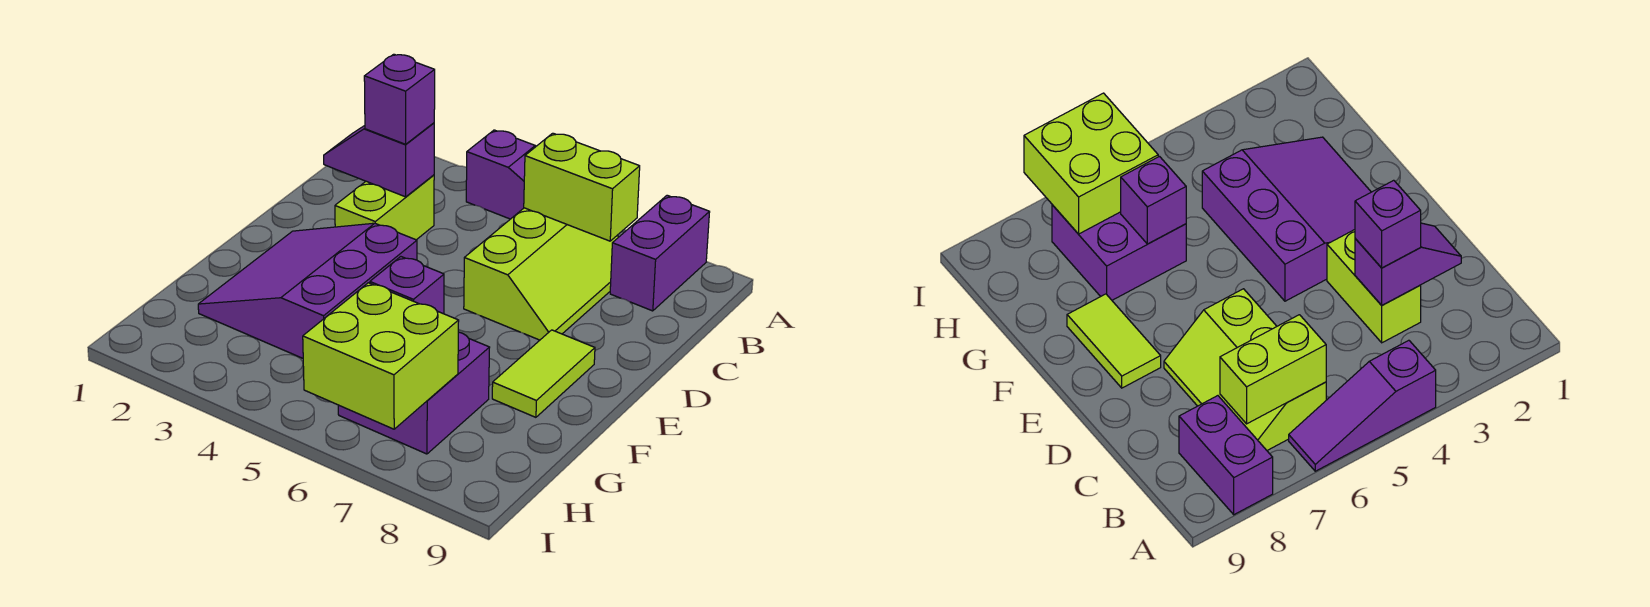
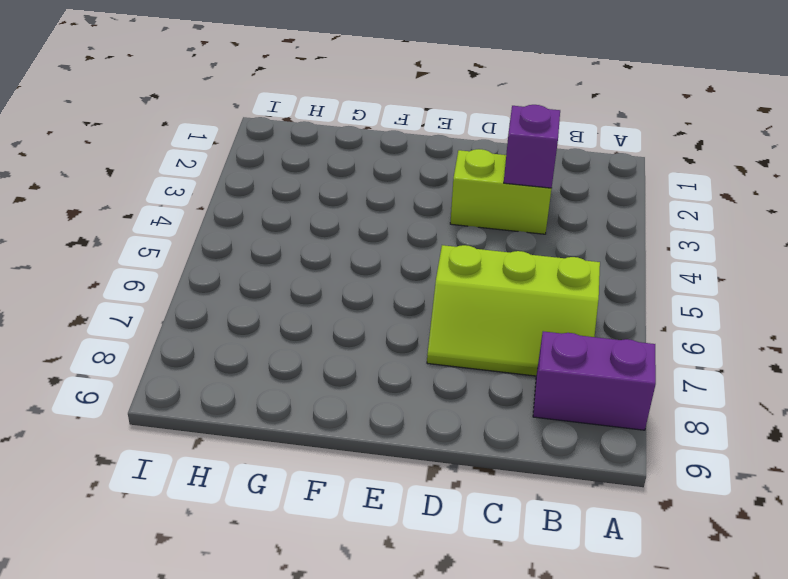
none -> purple slope A4:A6 level 1 top 4
none -> purple slope E2:G4 level 1 top 4
none -> lime tile E8:F8 level 1

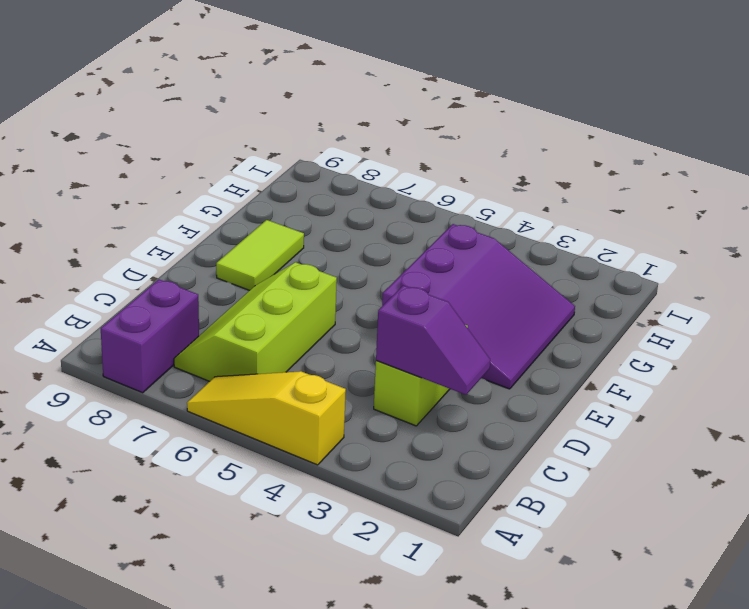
yellow slope A4:A6 level 1 top 4 -> purple slope A4:A6 level 1 top 4
none -> purple brick G6:H7 level 1
none -> lime brick B6:B7 level 2
none -> purple brick G6 level 2

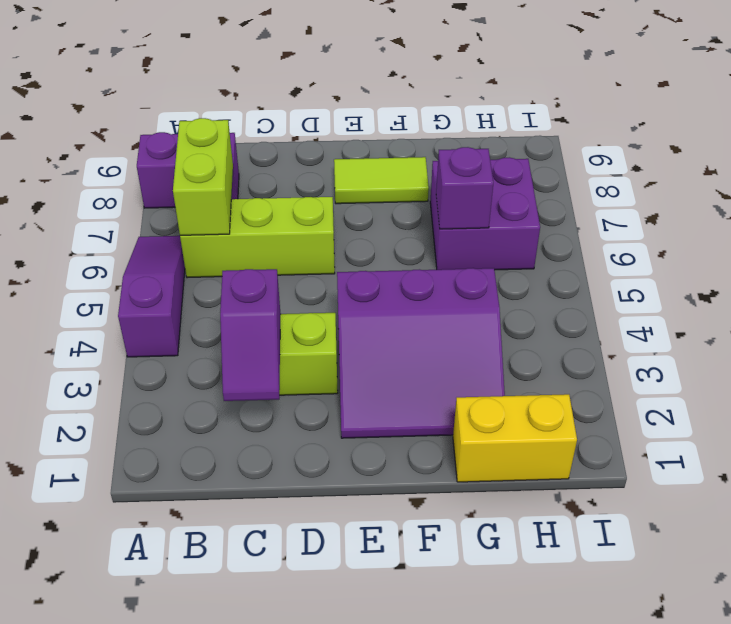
yellow brick G1:H1 level 1 -> none
none -> lime brick H6:I7 level 2
none -> purple brick C3 level 3

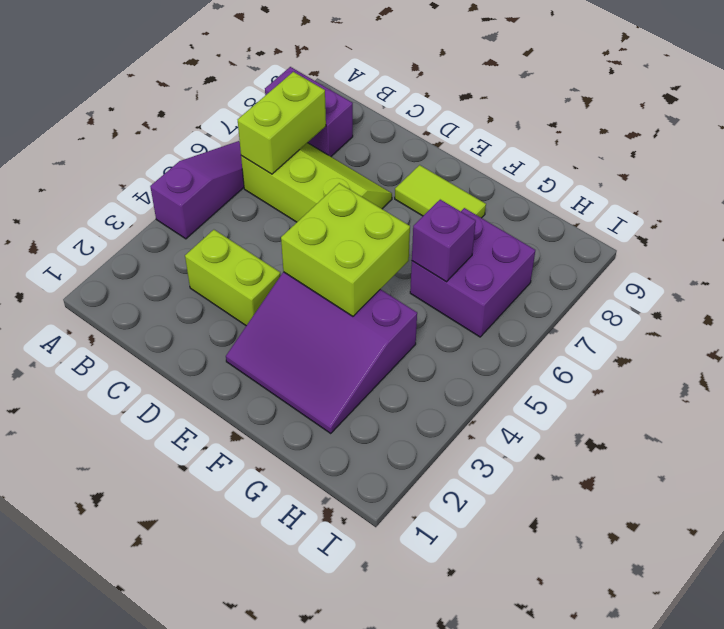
lime brick E4:F5 level 2 -> lime brick H6:I7 level 2
none -> purple slope C2:C3 level 2 top 3
none -> purple brick C3 level 3

